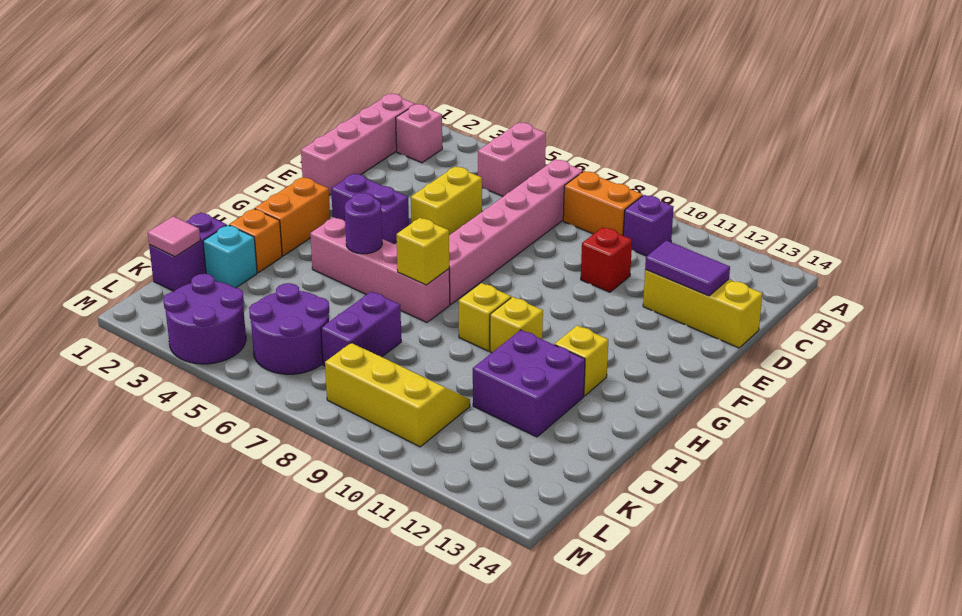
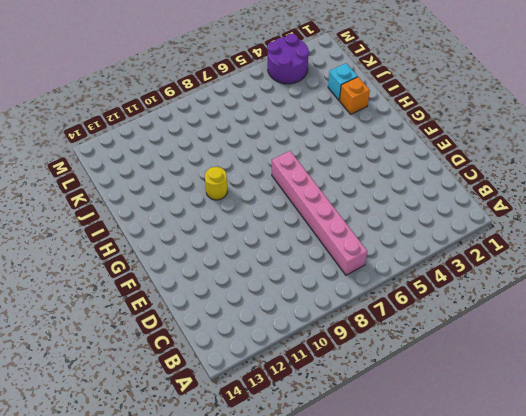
yellow round brick H10 level 1 -> yellow brick H10 level 1
none -> pink brick A5:B5 level 1
none -> pink brick B1:E1 level 1
none -> pink brick B2 level 1

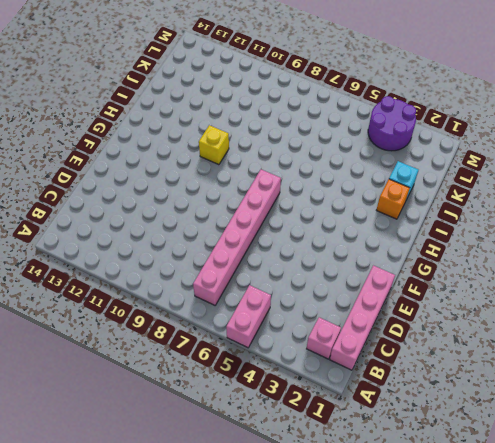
none -> orange brick B8:B9 level 1
none -> purple brick B10 level 1
none -> yellow brick D5:E5 level 1

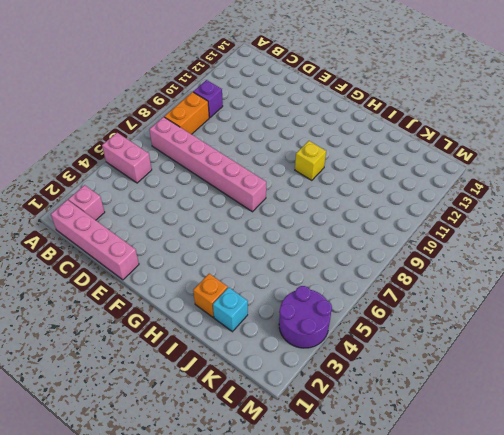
none -> yellow brick D5:E5 level 1
none -> red brick D10 level 1
none -> yellow brick D12:D14 level 1

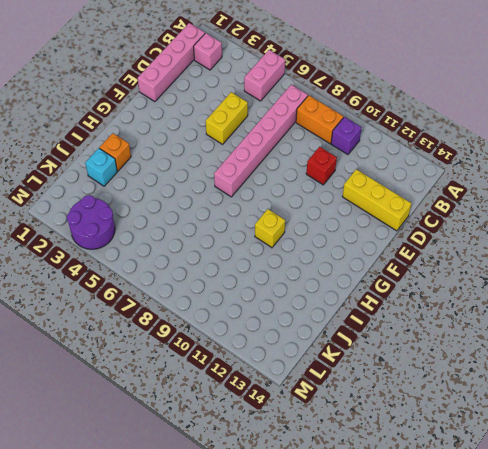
none -> purple brick F3:F4 level 1
none -> orange brick G2:H2 level 1
none -> pink brick H4:H7 level 1

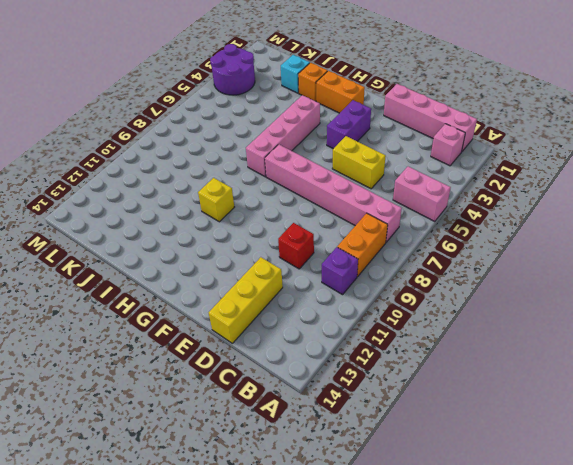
none -> yellow brick H9 level 1
none -> yellow brick H12 level 1
none -> purple brick I11:J12 level 1

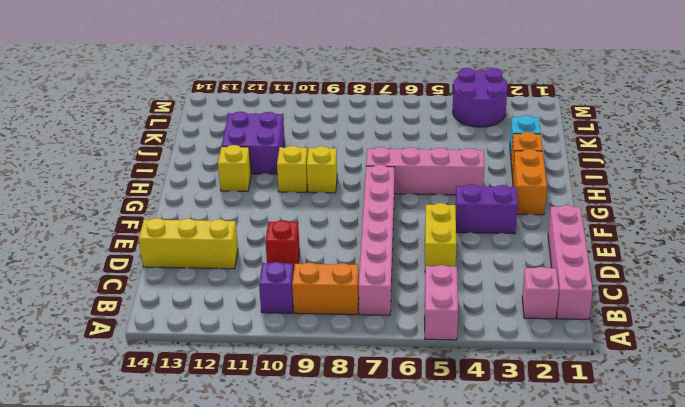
none -> purple brick J1:K1 level 1
none -> purple brick J7:K7 level 1
none -> purple round brick K5:L6 level 1

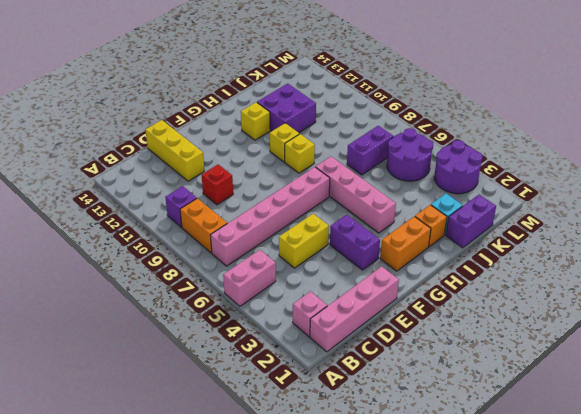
none -> yellow slope K8:L10 level 1 top L
none -> purple tile D12:D13 level 2
none -> purple round brick H5 level 2

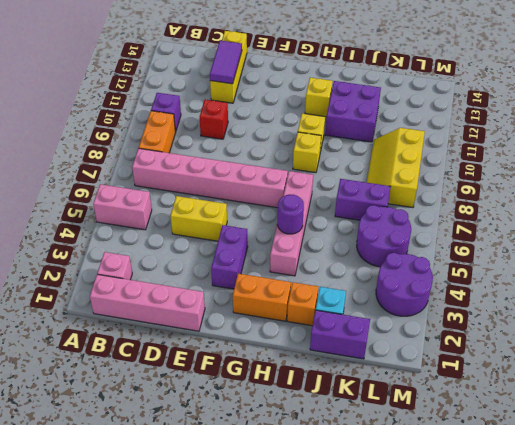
none -> yellow brick H7 level 2
none -> pink tile K1 level 2

